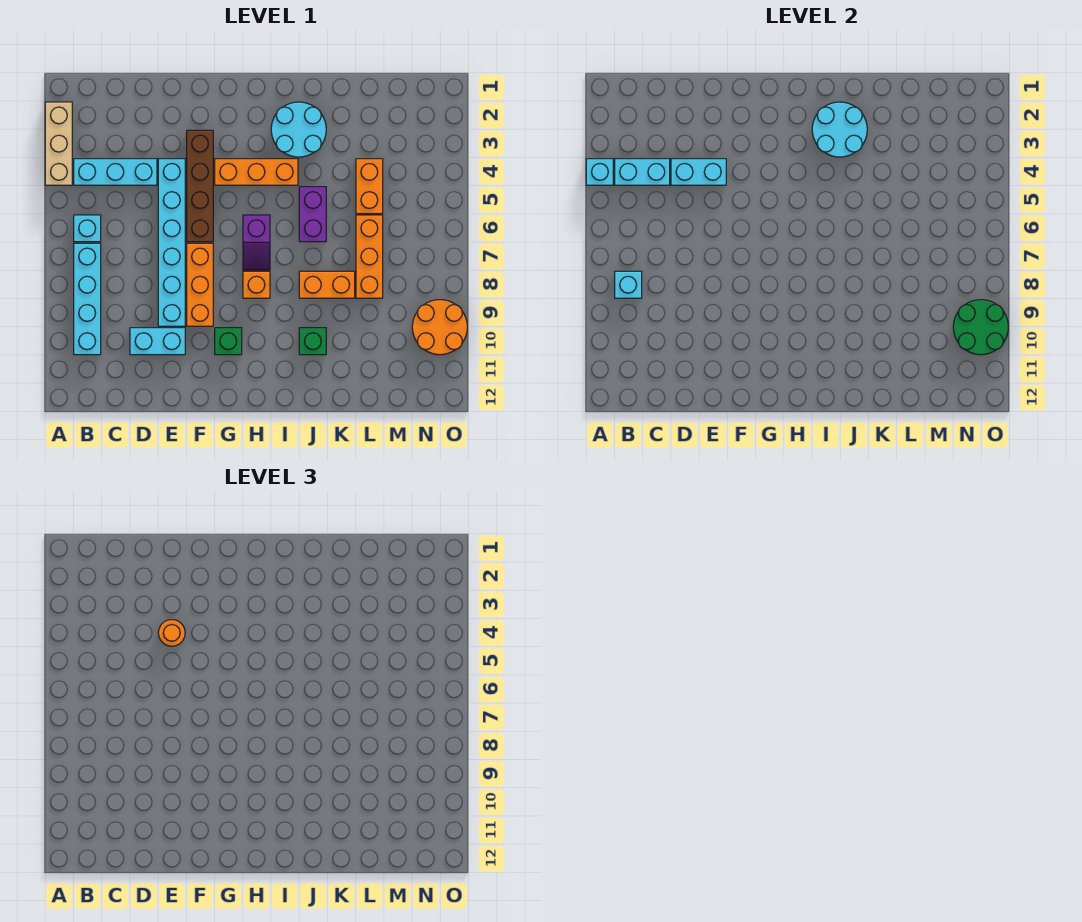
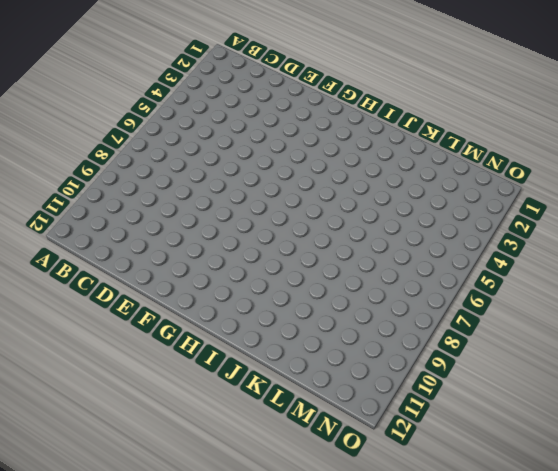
none -> tan brick A2:A4 level 1
none -> cyan brick B4:D4 level 1
none -> cyan brick B6 level 1

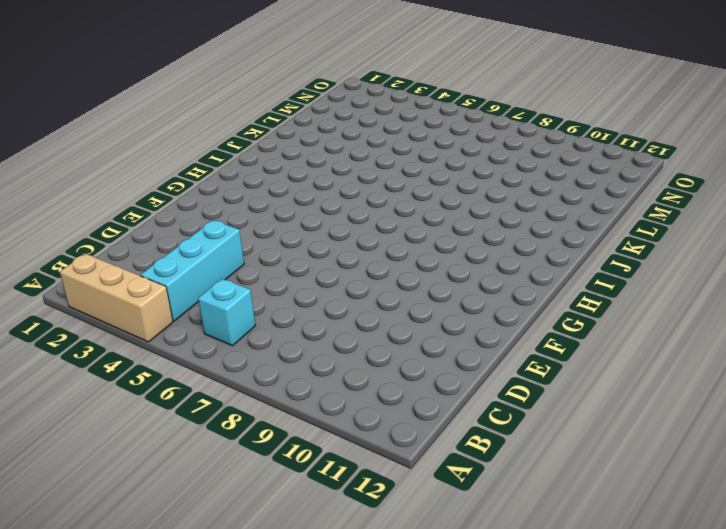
none -> cyan brick B7:B10 level 1
none -> cyan brick D10:E10 level 1
none -> cyan brick E4:E9 level 1

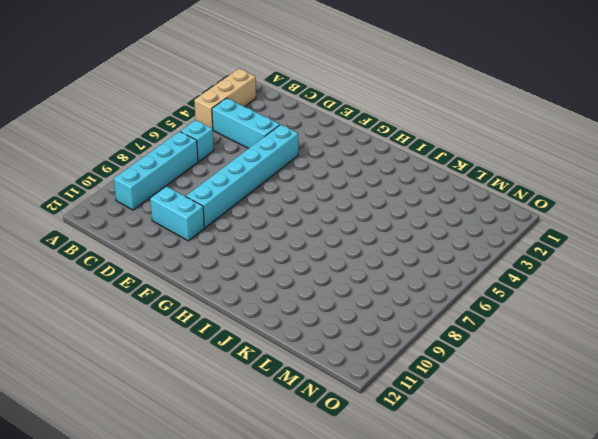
none -> brown brick F3:F6 level 1
none -> orange brick F7:F9 level 1
none -> orange brick G4:I4 level 1

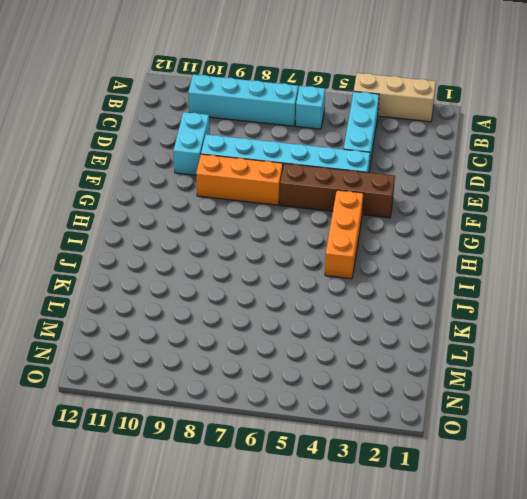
none -> green brick G10 level 1
none -> purple slope H6:H7 level 1 top 6
none -> orange brick H8 level 1

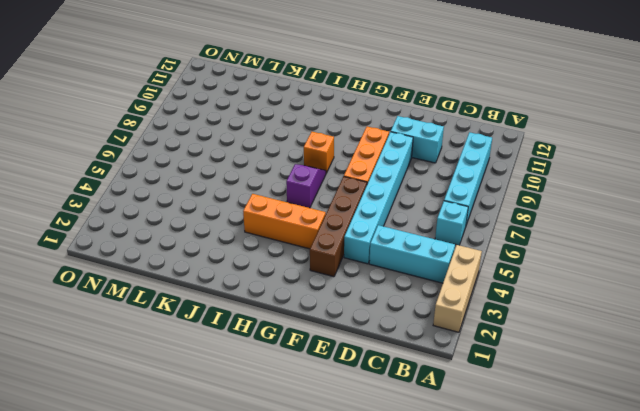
none -> green brick G10 level 1
none -> cyan round brick I2:J3 level 1
none -> purple brick J5:J6 level 1

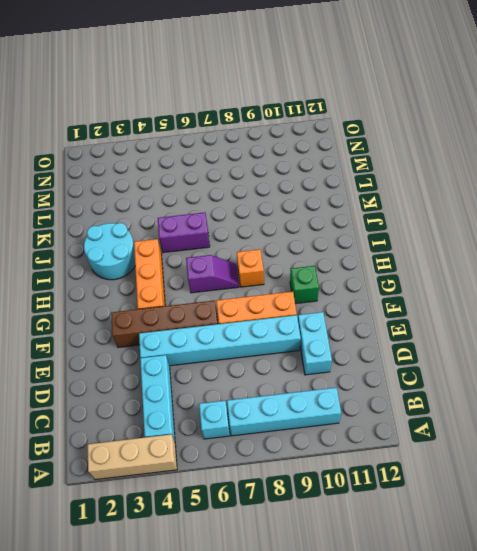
none -> orange brick J8:K8 level 1
none -> green brick J10 level 1
none -> orange brick L4:L5 level 1

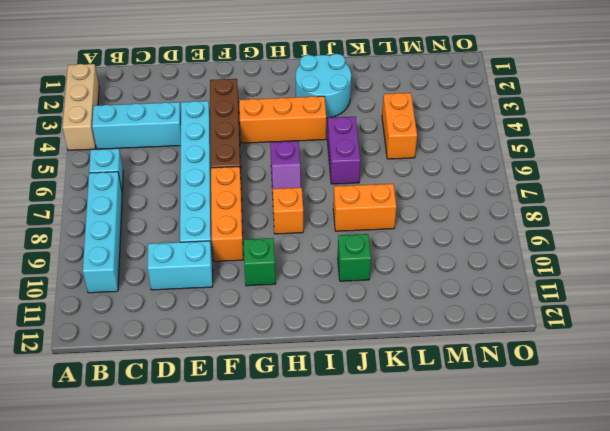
none -> orange brick L6:L8 level 1
none -> orange round brick N9:O10 level 1
none -> cyan brick A4 level 2

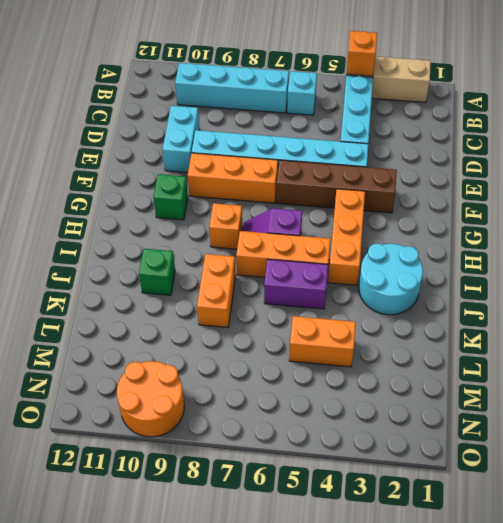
orange brick A4 level 2 -> cyan brick A4 level 2
orange brick I5:I7 level 1 -> orange brick L6:L8 level 1
none -> cyan brick B4:C4 level 2
none -> cyan brick B8 level 2
none -> cyan brick D4:E4 level 2

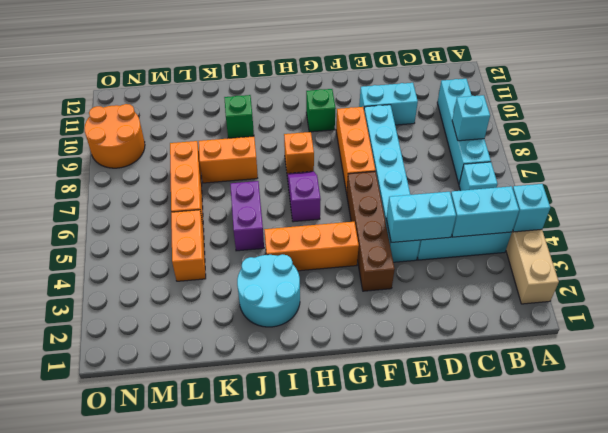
none -> cyan round brick I2:J3 level 2
none -> green round brick N9:O10 level 2
none -> orange round brick E4 level 3

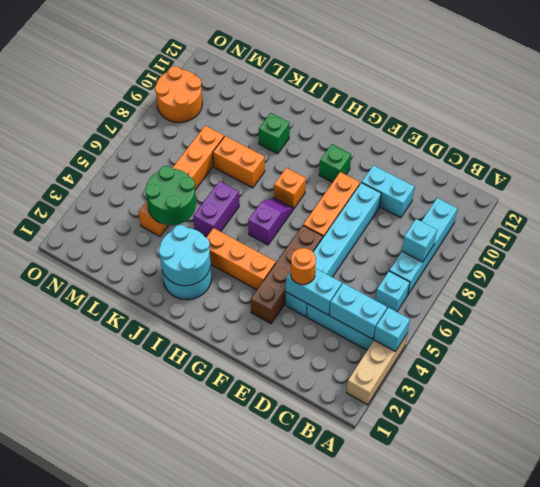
green round brick K4:L5 level 2 -> green round brick N9:O10 level 2

